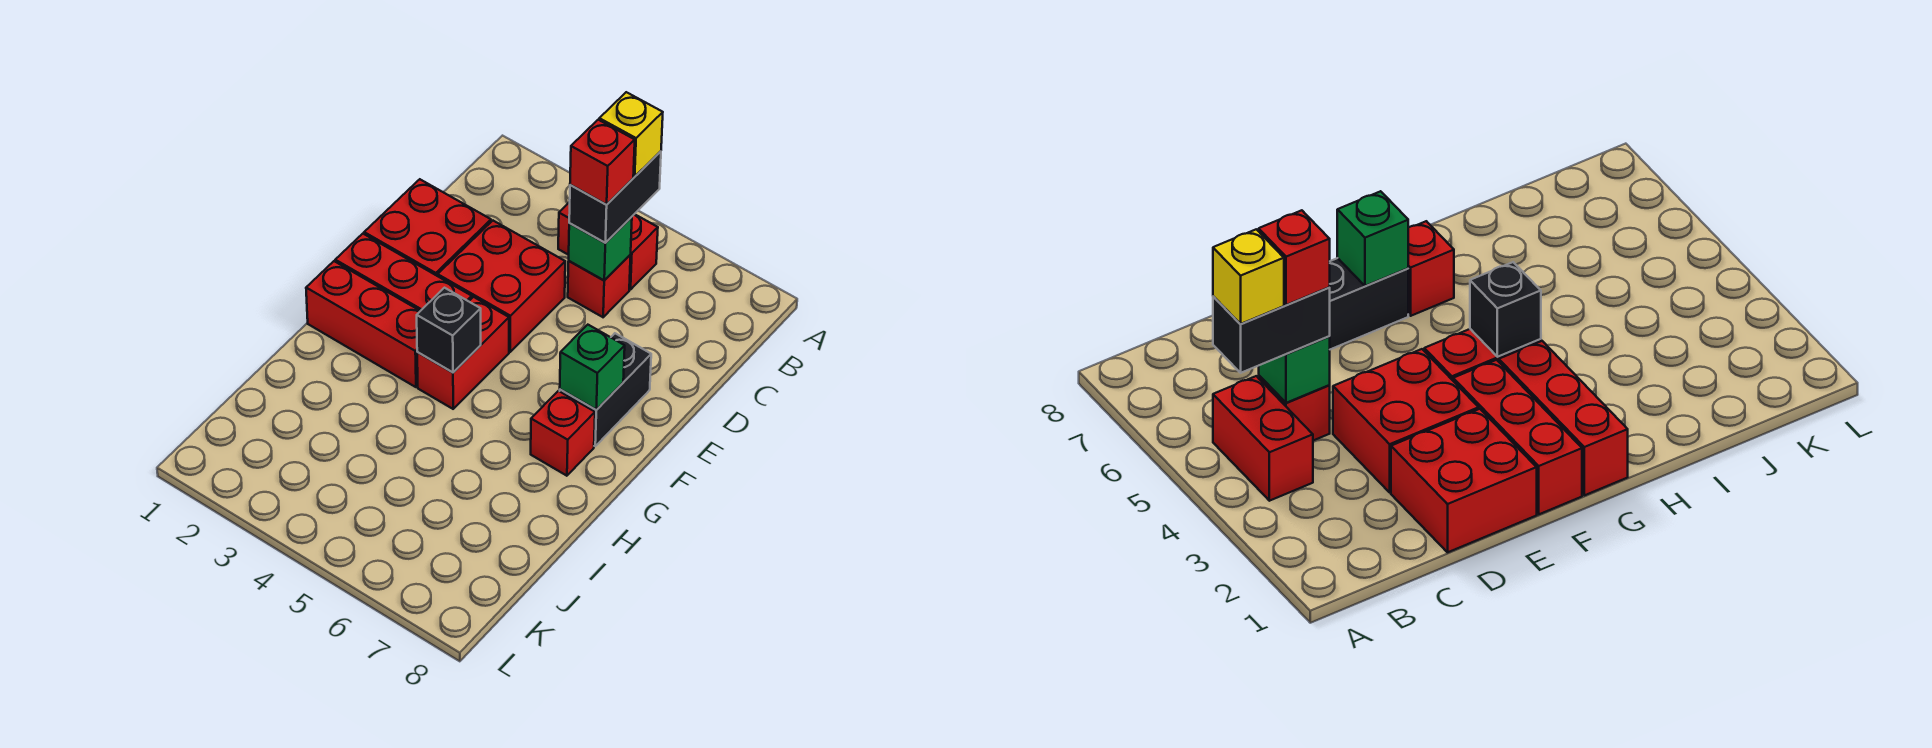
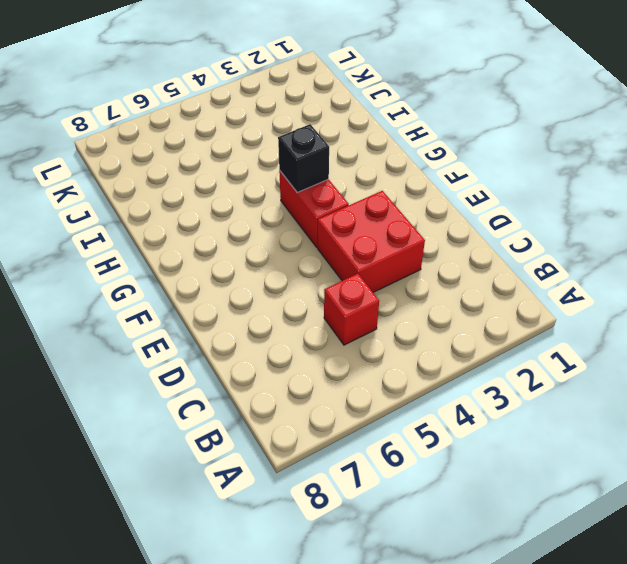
none -> red brick B4:B5 level 1
none -> red brick D1:E2 level 1
none -> black brick E7:F7 level 1

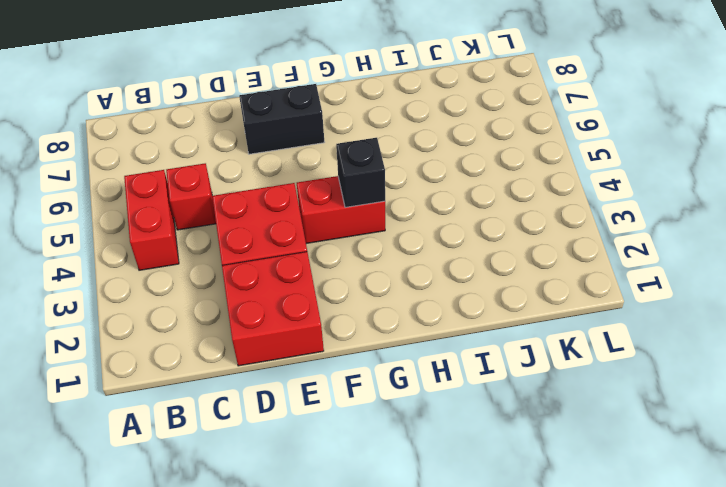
none -> red brick F1:F3 level 1
none -> red brick G1:G3 level 1
none -> red brick G7 level 1

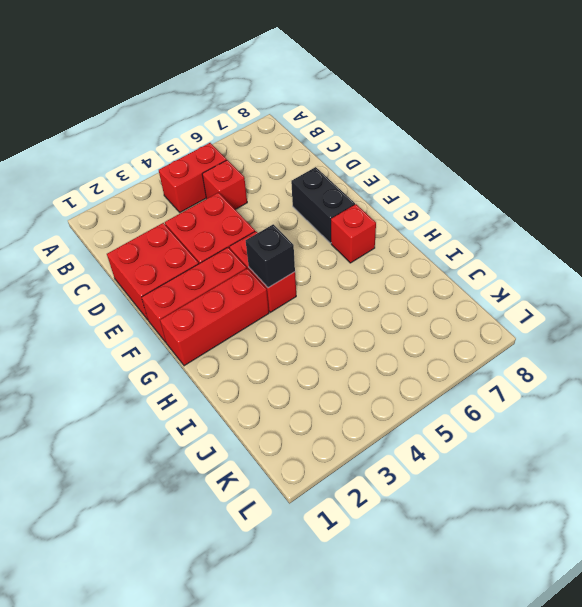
none -> green brick C5 level 2
none -> green brick F7 level 2
none -> black brick B5:C5 level 3

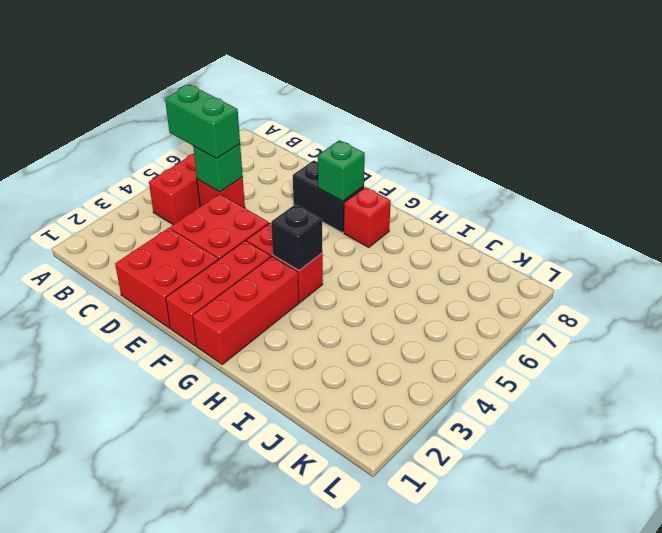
green brick B5:C5 level 3 -> black brick B5:C5 level 3
none -> yellow brick B5 level 4
none -> red brick C5 level 4

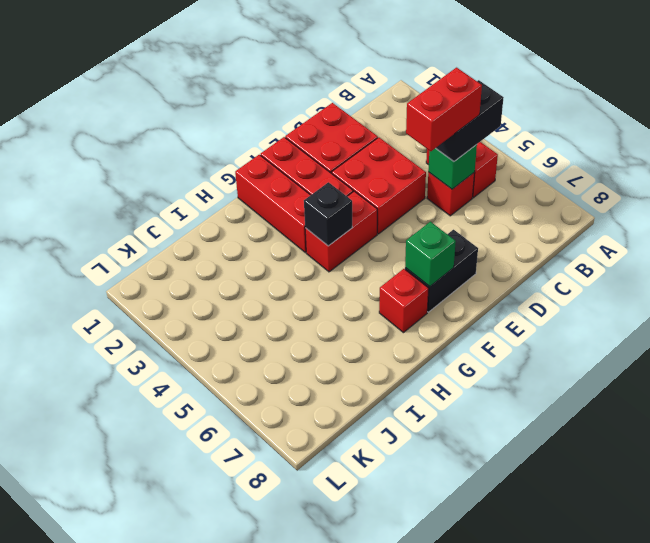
red brick C5:D5 level 4 -> red brick C5 level 4
none -> yellow brick B5 level 4

